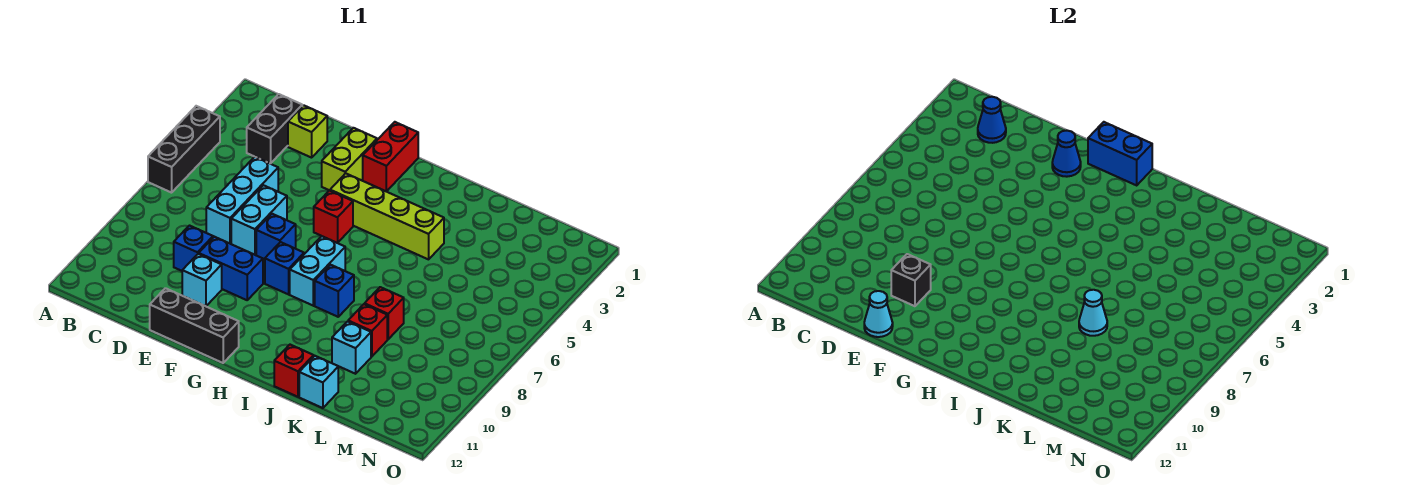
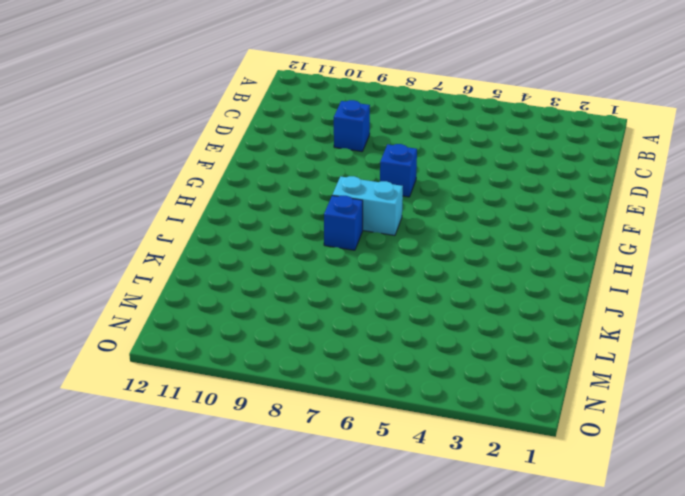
none -> black brick A4:A6 level 1
none -> black brick C2:C3 level 1
none -> lime brick D2 level 1

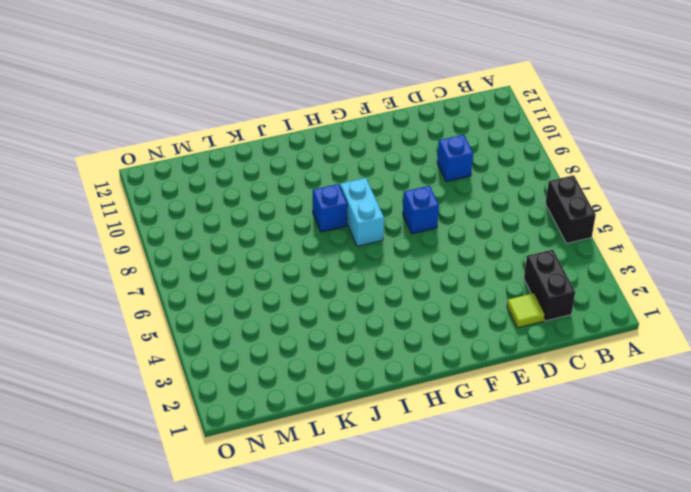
black brick A5:A6 level 1 -> black brick A4:A6 level 1
lime tile D2 level 1 -> lime brick D2 level 1
none -> cyan brick D5:D7 level 1
none -> cyan brick E6:E7 level 1
none -> blue brick E9:F9 level 1

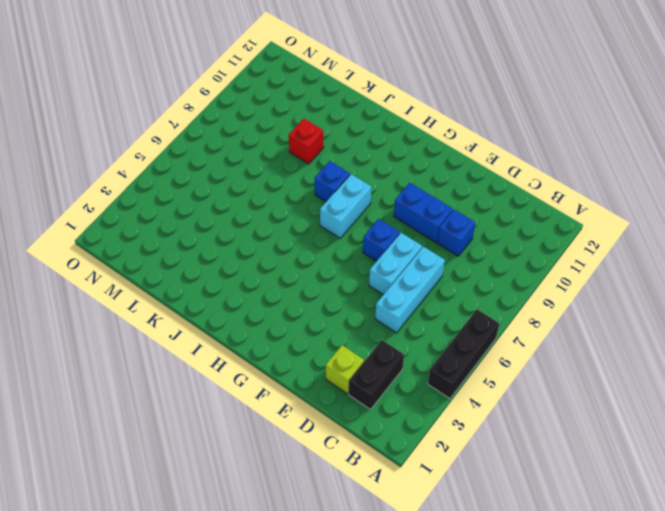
none -> cyan brick E10 level 1
none -> black brick E12:G12 level 1
none -> lime brick F2:F3 level 1

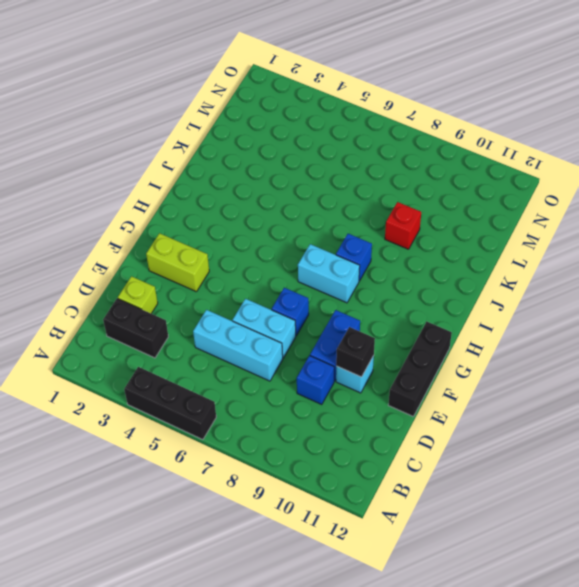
none -> red brick G1:G2 level 1
none -> lime brick G4:J4 level 1
none -> red brick G5 level 1

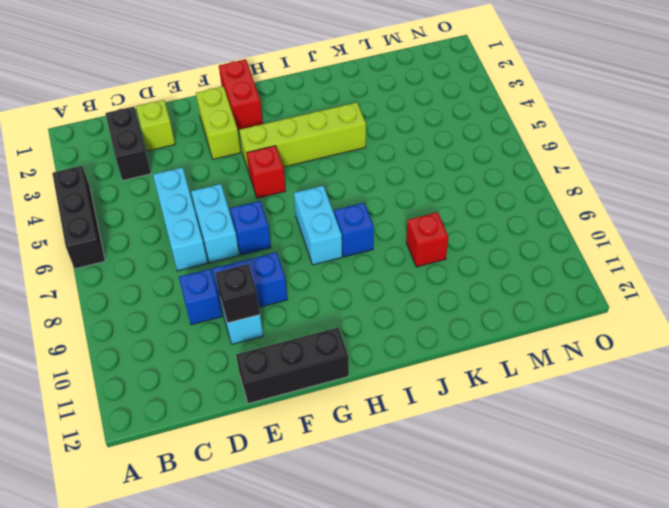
none -> blue brick G8 level 1
none -> red brick J12 level 1
none -> red brick K8 level 1

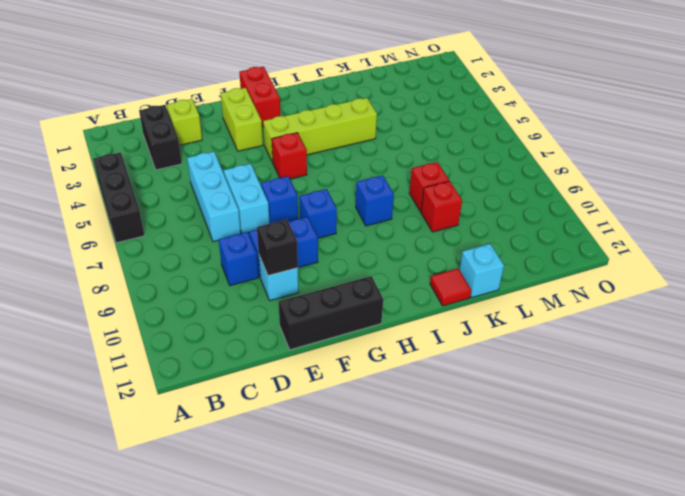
red tile J12 level 1 -> red brick J12 level 1
none -> cyan brick H7:H8 level 1
none -> cyan brick K10 level 1
none -> blue cone C2 level 2

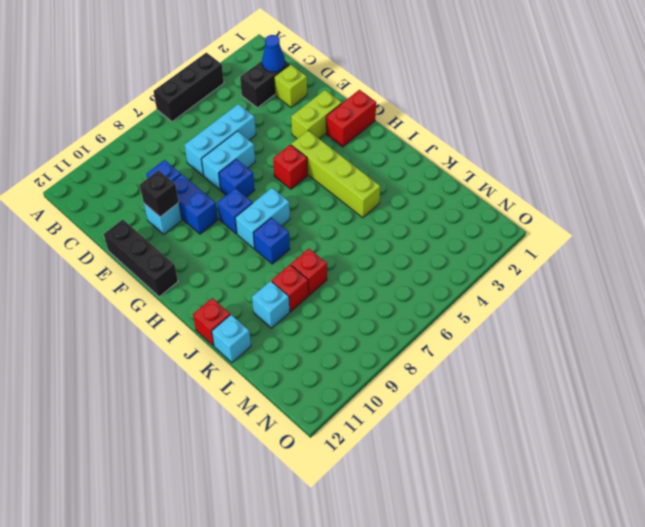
none -> cyan cone E12 level 2
none -> blue cone F2 level 2
none -> blue brick G1:H1 level 2

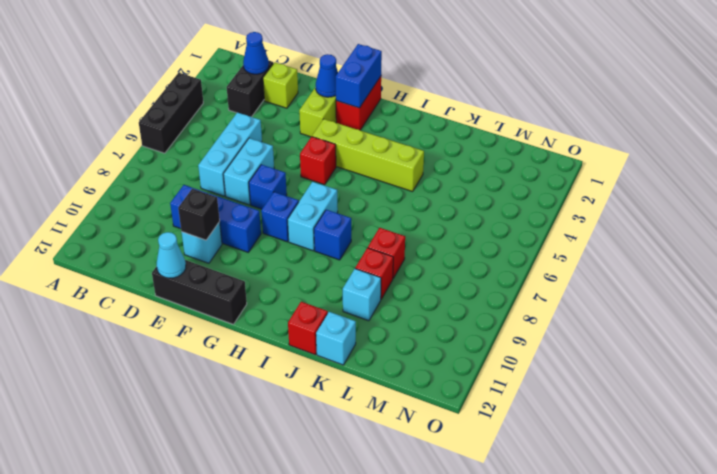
blue brick G1:G2 level 2 -> blue brick G1:H1 level 2
none -> cyan cone K8 level 2

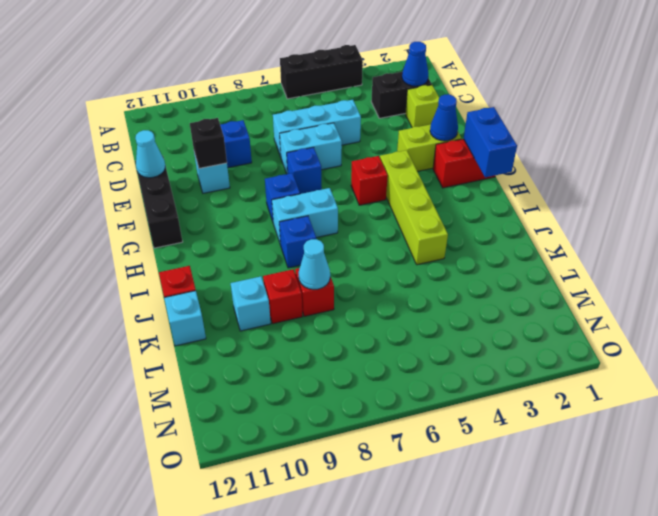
none -> blue brick E9:F9 level 1

